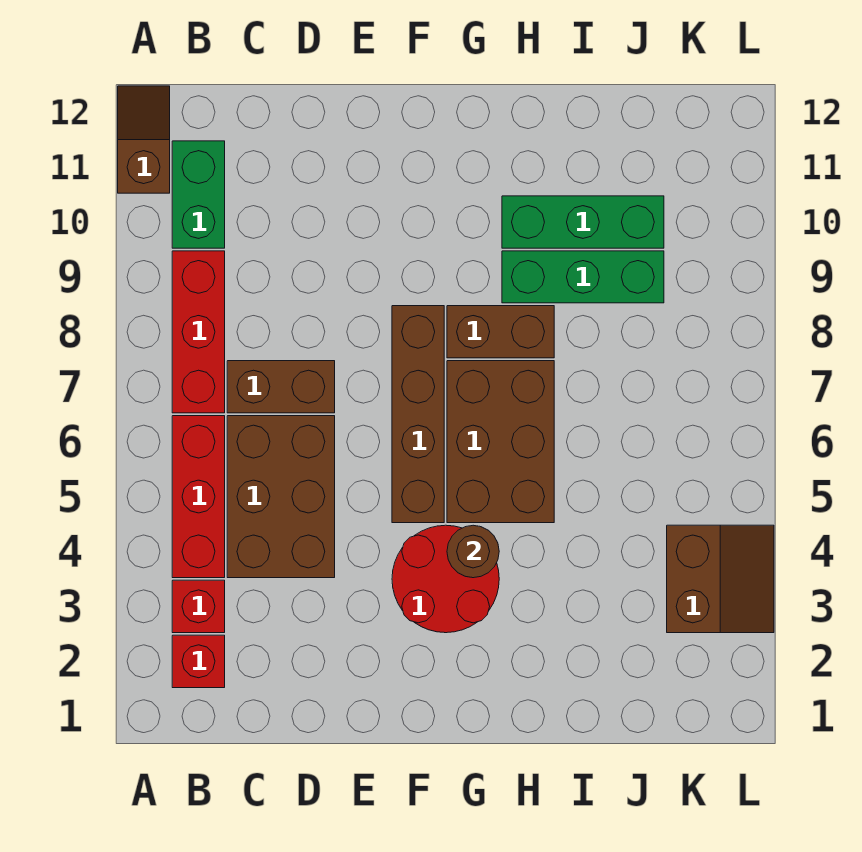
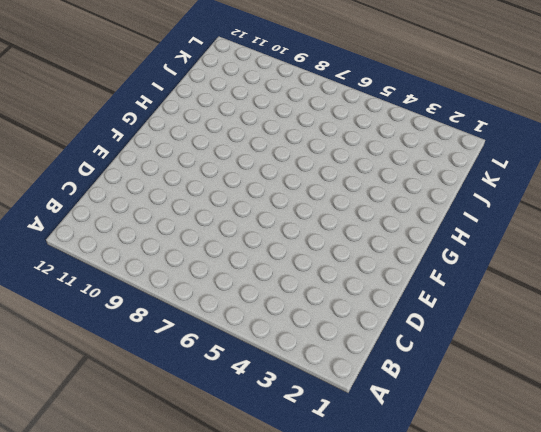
none -> brown slope A11:A12 level 1 top 11
none -> red brick B2 level 1
none -> red brick B3 level 1

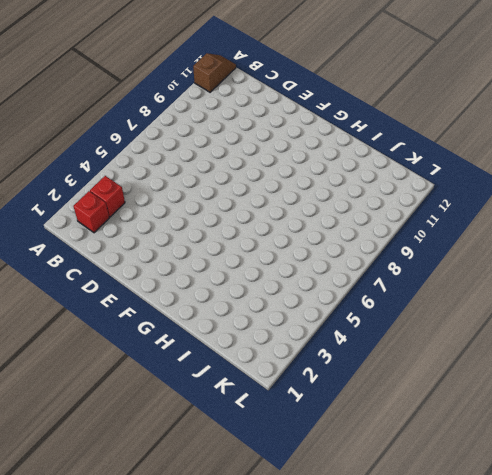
none -> red brick B4:B6 level 1
none -> red brick B7:B9 level 1
none -> green brick B10:B11 level 1

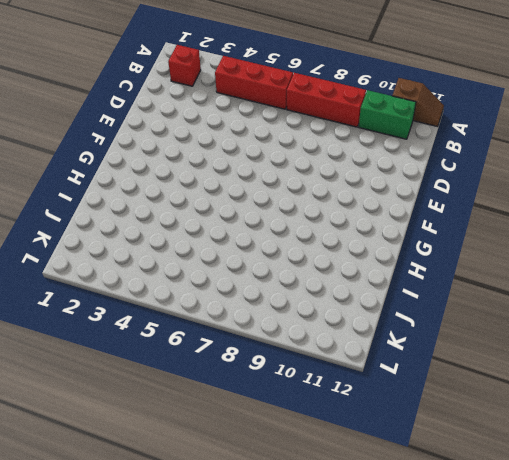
none -> red brick B3 level 1
none -> brown brick C4:D6 level 1
none -> brown brick C7:D7 level 1

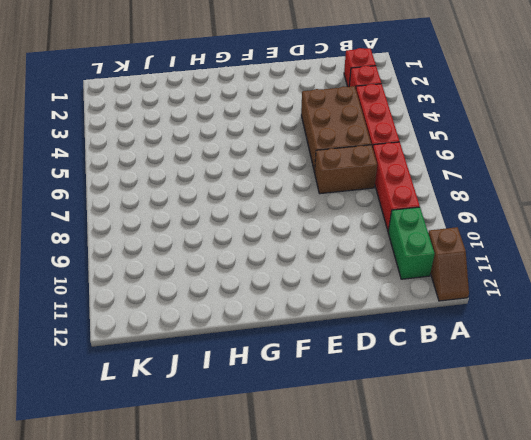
none -> red round brick F3:G4 level 1
none -> brown brick F5:F8 level 1
none -> brown brick G5:H7 level 1

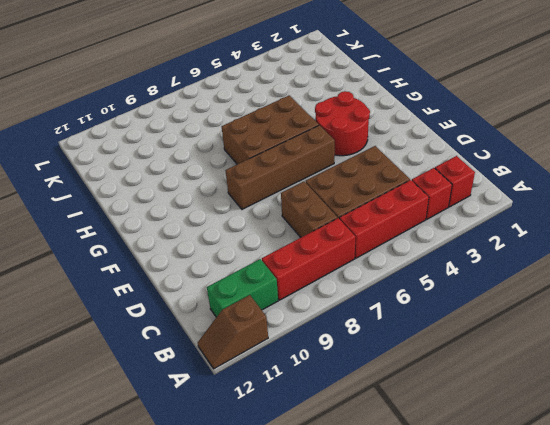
none -> brown brick G8:H8 level 1
none -> green brick H9:J9 level 1
none -> green brick H10:J10 level 1

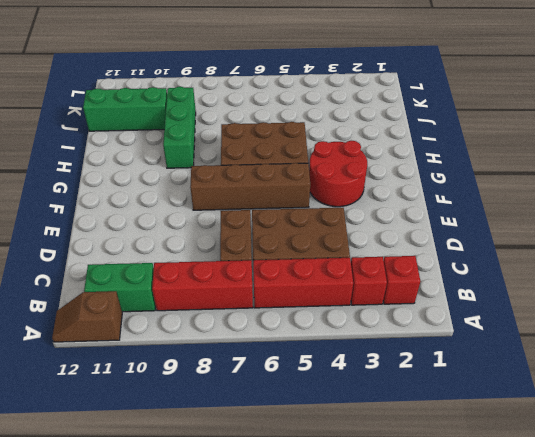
green brick J10:J12 level 1 -> green brick H10:J10 level 1
none -> brown brick G8:H8 level 1
none -> brown slope K3:L4 level 1 top K
none -> brown round brick G4 level 2

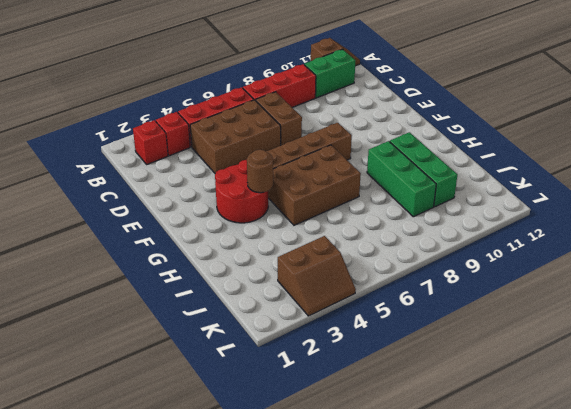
none -> brown brick G8:H8 level 1

